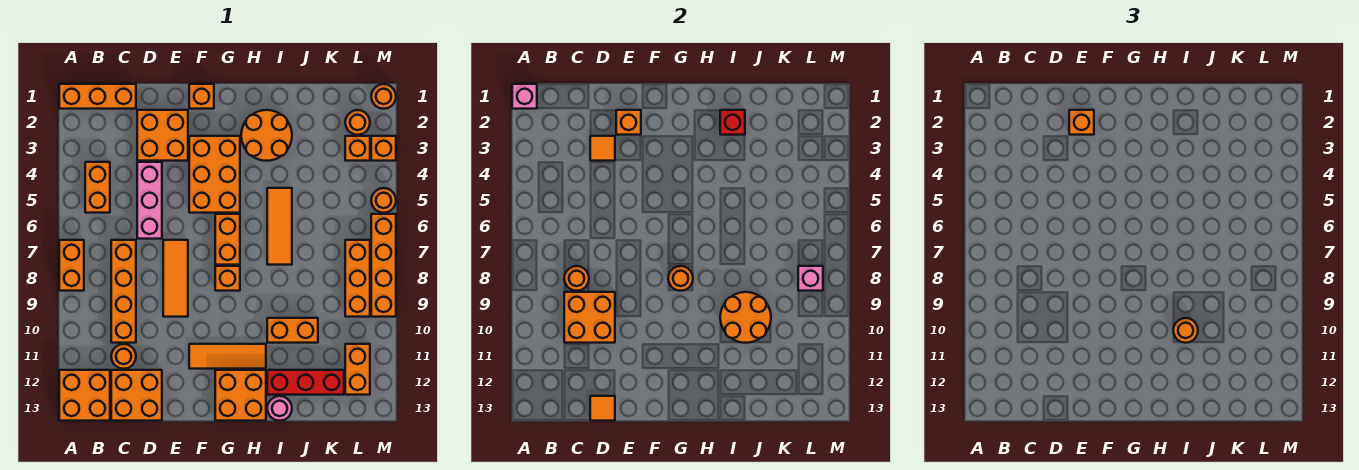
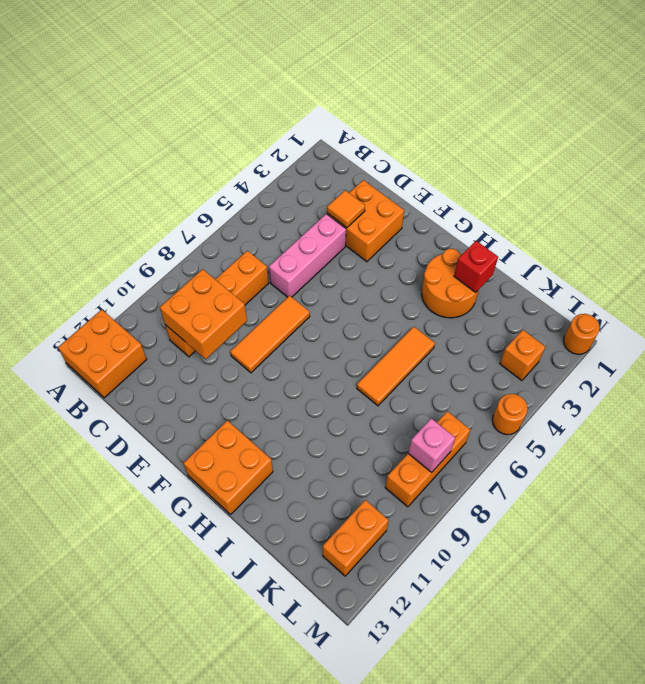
none -> orange brick A1:C1 level 1
none -> orange brick A7:A8 level 1
none -> orange brick B4:B5 level 1
none -> orange round brick C11 level 1

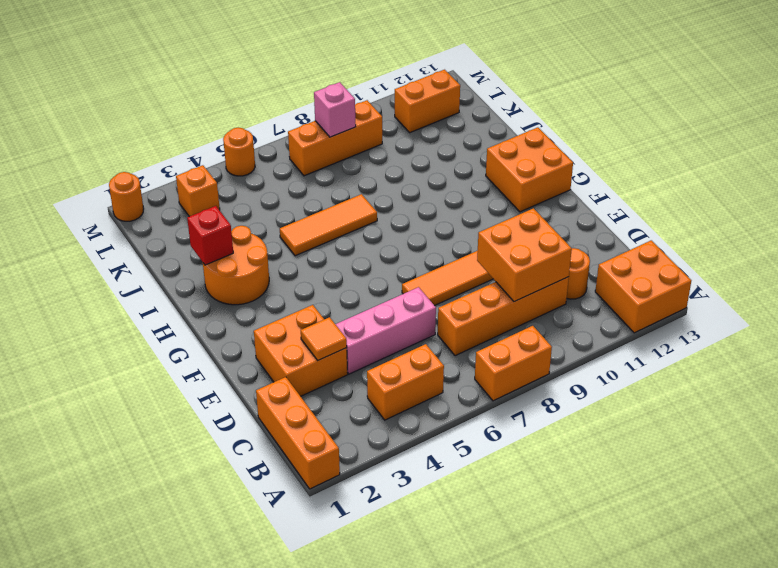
none -> orange brick C12:D13 level 1
none -> orange brick F1 level 1
none -> orange brick F3:G5 level 1
none -> orange tile F11:H11 level 1

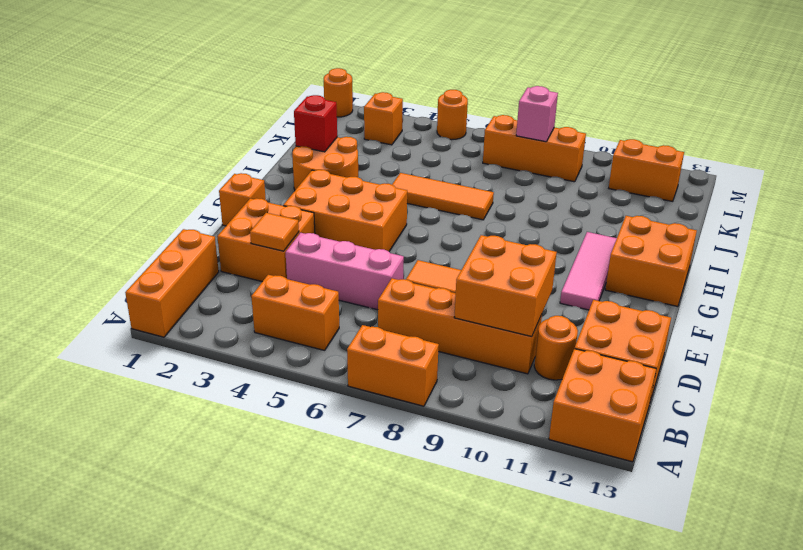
pink tile F11:H11 level 1 -> orange tile F11:H11 level 1
none -> orange brick G6:G7 level 1
none -> orange brick G8 level 1
none -> orange brick I10:J10 level 1
none -> red brick I12:K12 level 1

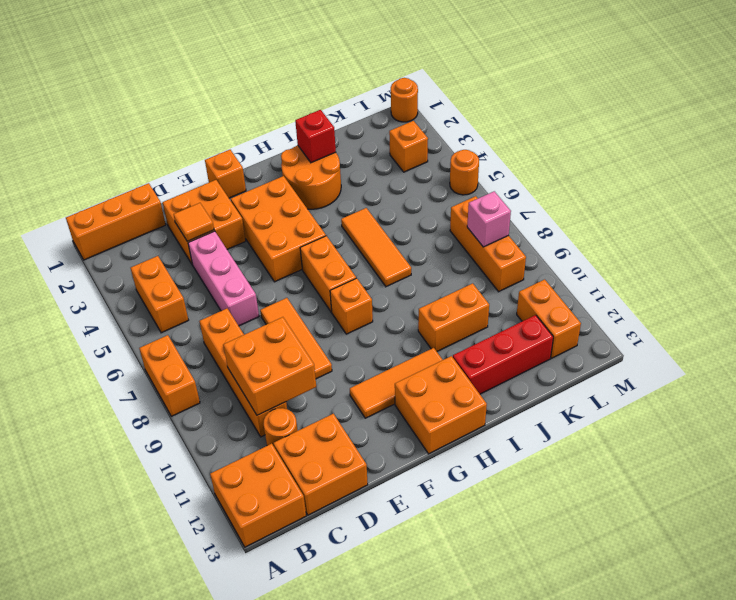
none -> pink round brick I13 level 1
none -> orange round brick L2 level 1
none -> orange brick M3 level 1
none -> orange brick M6:M9 level 1

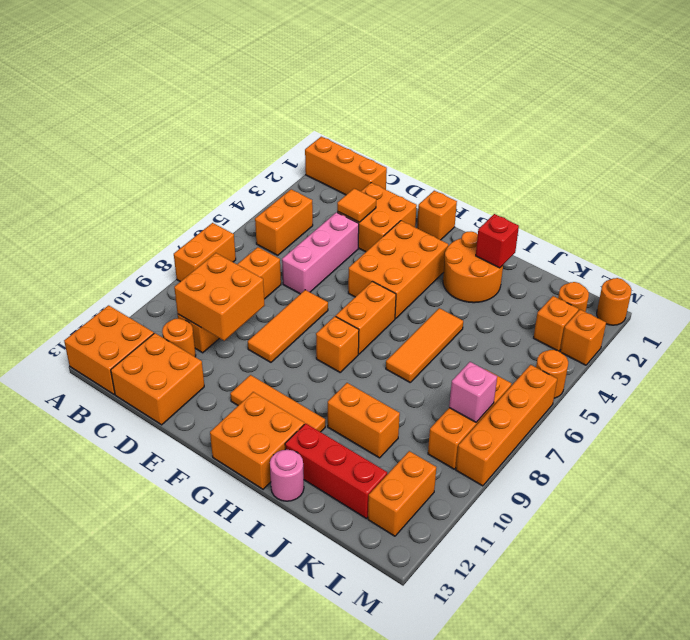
none -> pink brick A1 level 2
none -> orange round brick C8 level 2
none -> orange tile D13 level 2
none -> orange brick E2 level 2

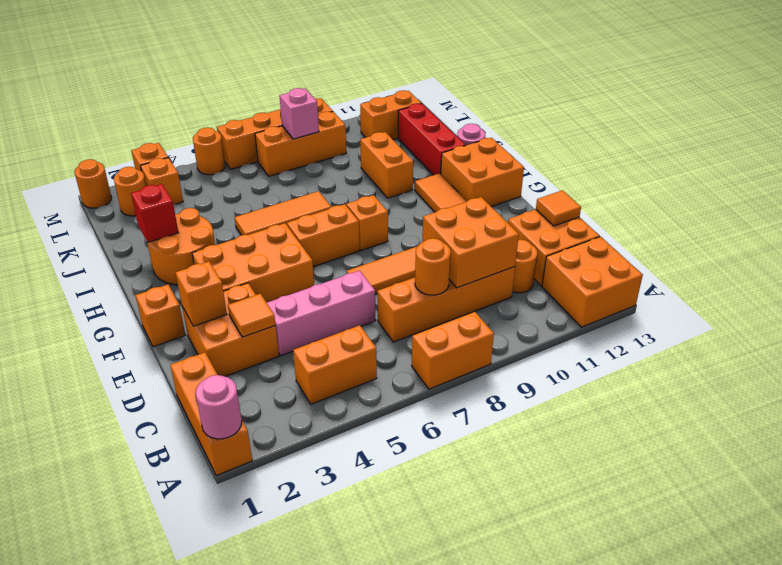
pink round brick A1 level 2 -> pink brick A1 level 2
none -> orange round brick G8 level 2
none -> orange round brick I9:J10 level 2
none -> orange brick E2 level 3
none -> orange round brick I10 level 3

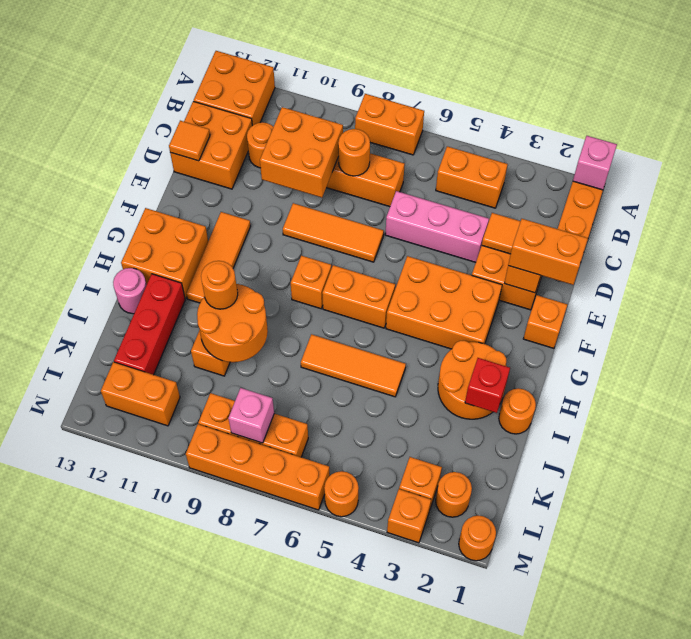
orange brick E1:E2 level 3 -> orange brick E2 level 3
orange round brick I1 level 1 -> orange round brick G8 level 2

